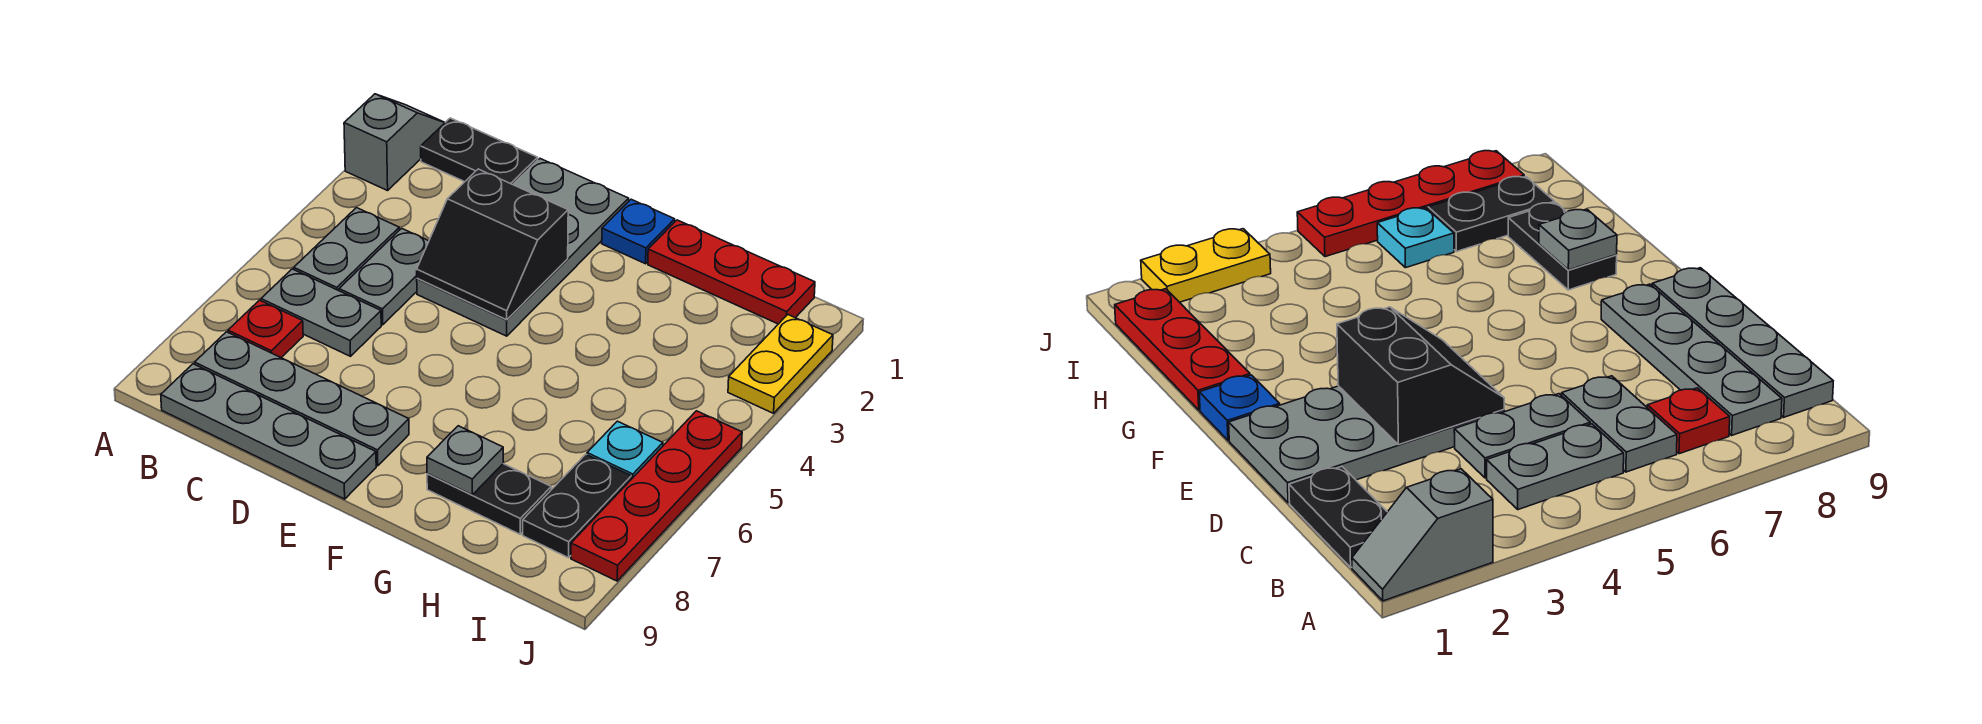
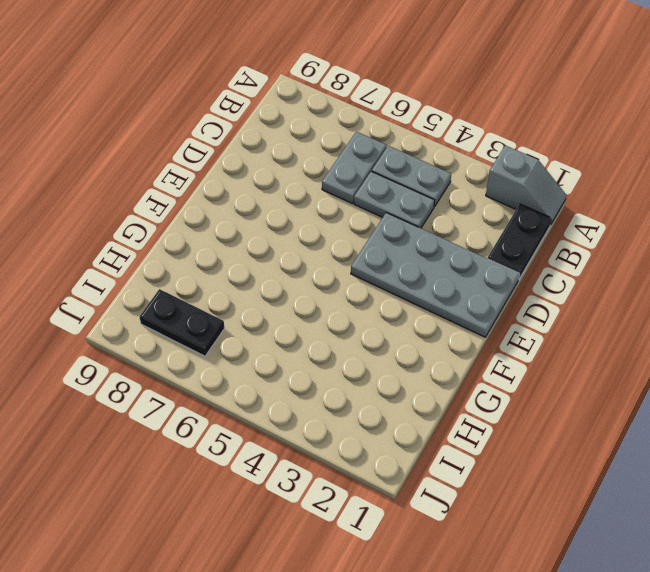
none -> red plate B7 level 1
none -> grey plate B8:E8 level 1
none -> grey plate B9:E9 level 1

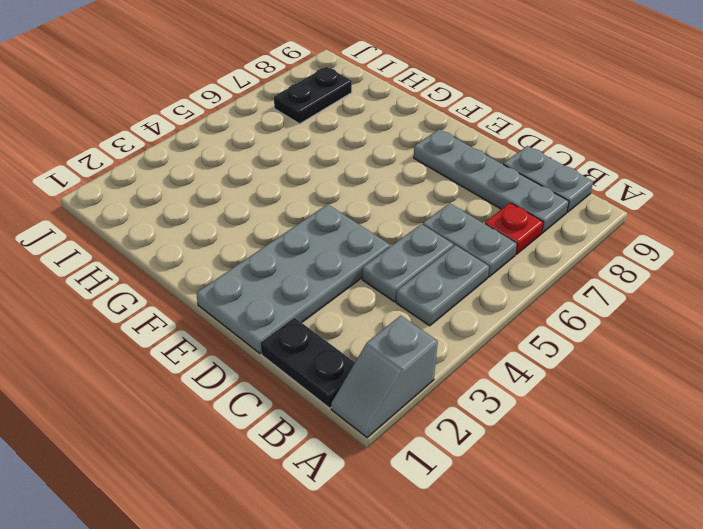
grey plate B9:C9 level 1 -> grey plate B9:E9 level 1
none -> blue plate F1 level 1
none -> red plate G1:I1 level 1
none -> black plate G8:H8 level 1

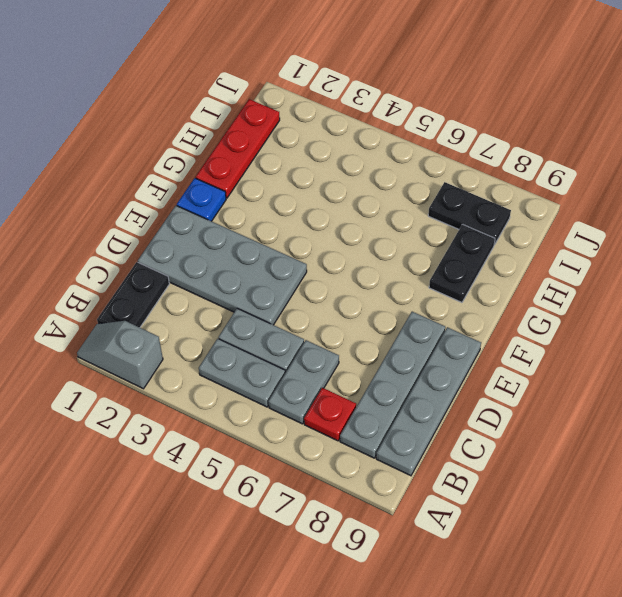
none -> cyan plate I6 level 1
none -> yellow plate J2:J3 level 1
none -> red plate J5:J8 level 1

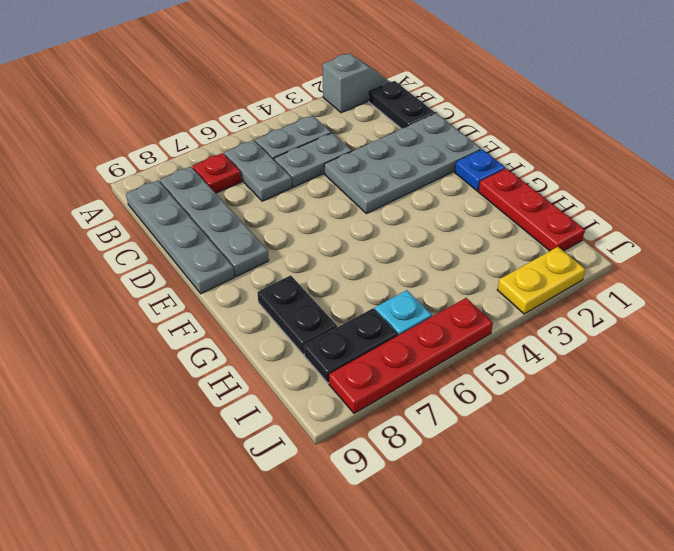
none -> black slope D3:E4 level 2 top 3
none -> grey plate G8 level 2

